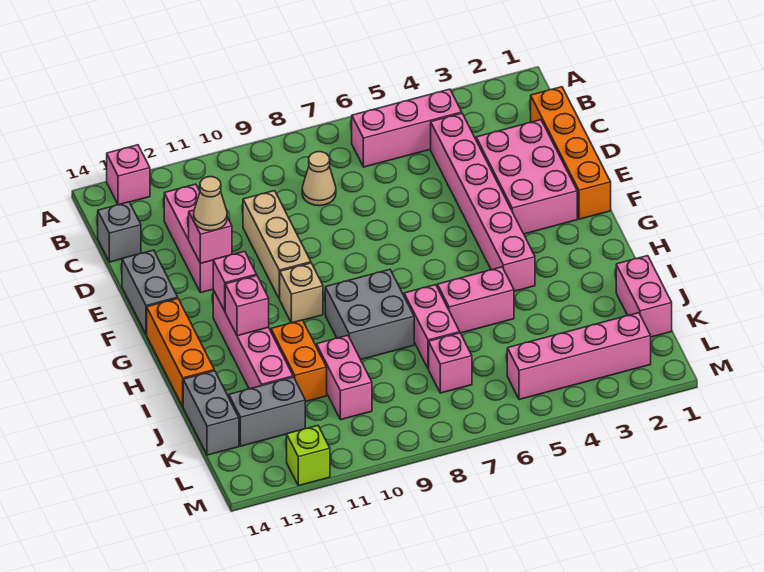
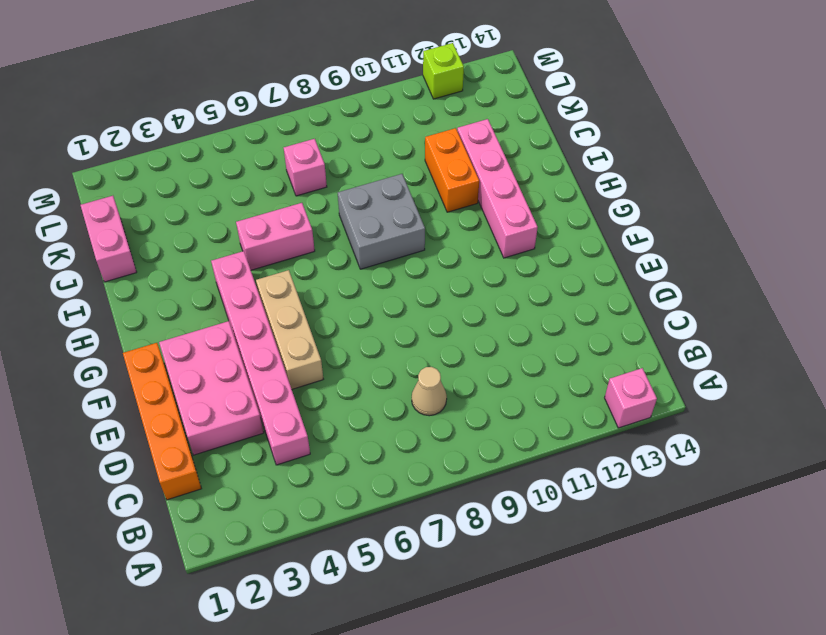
tan brick E5:G5 level 1 -> tan brick D10:F10 level 1
none -> pink brick B4:B6 level 1
none -> pink brick C12:E12 level 1
none -> grey brick C14 level 1

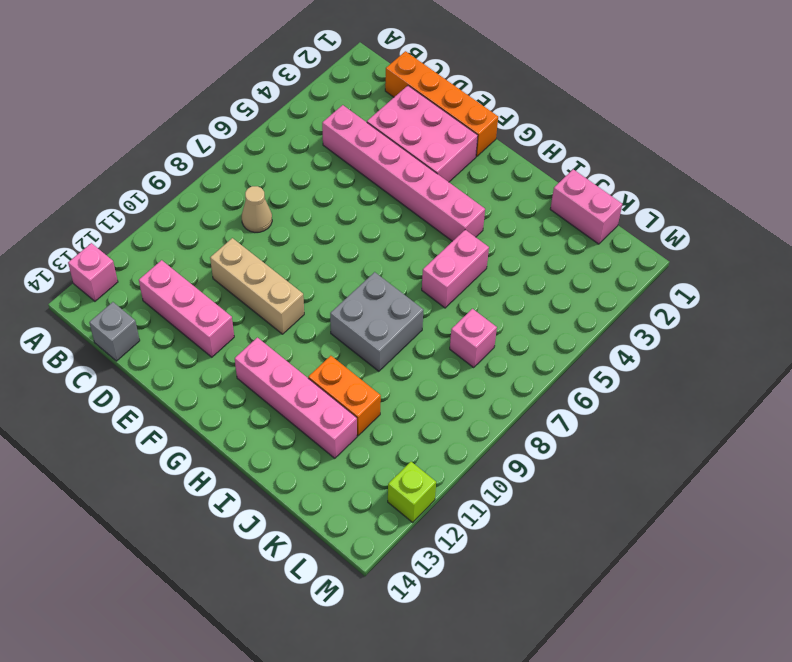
none -> pink brick B4:B6 level 1
none -> grey brick E14:F14 level 1
none -> tan brick G10 level 1

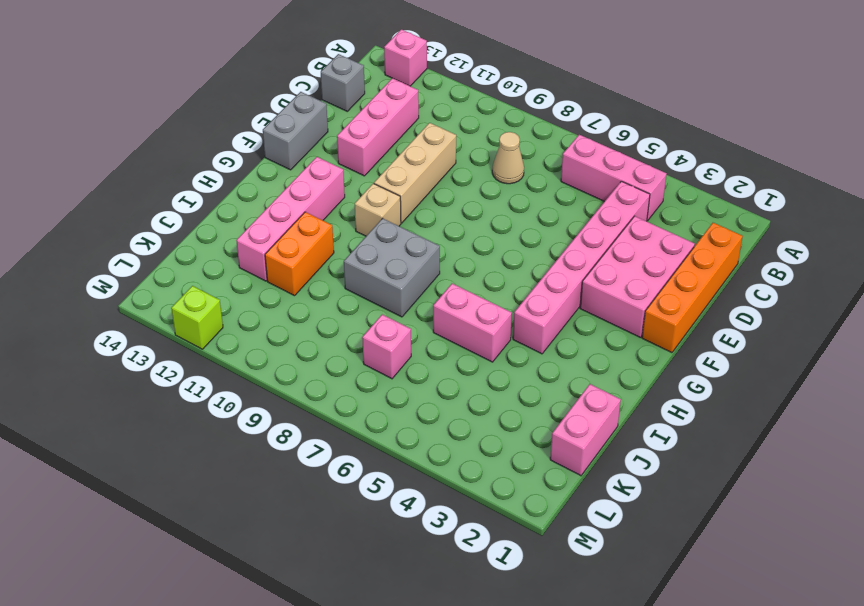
none -> orange brick G14:I14 level 1
none -> pink brick I7:J7 level 1
none -> pink brick J10:K10 level 1

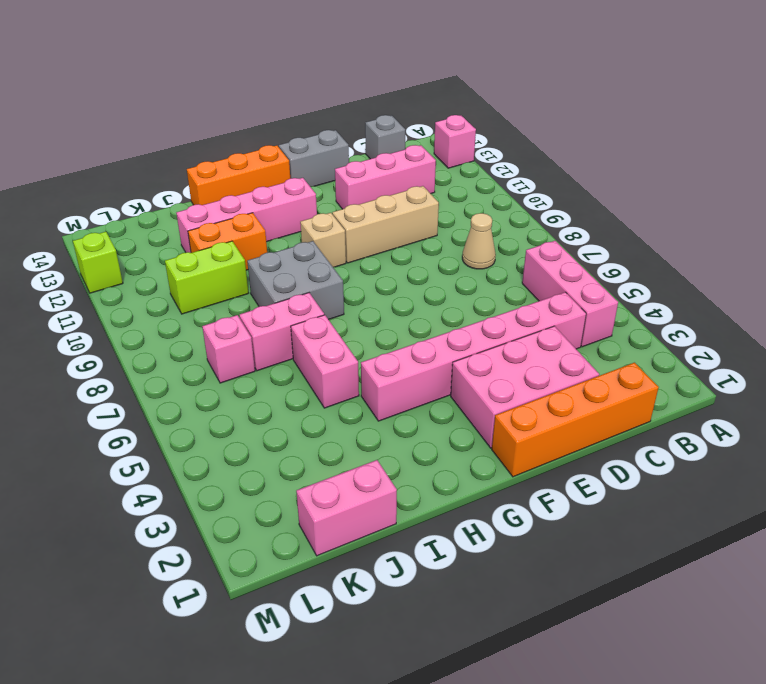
lime brick J10:K10 level 1 -> pink brick J10:K10 level 1
none -> grey brick J14:K14 level 1
none -> grey brick K12:K13 level 1
none -> pink brick L2:L5 level 1

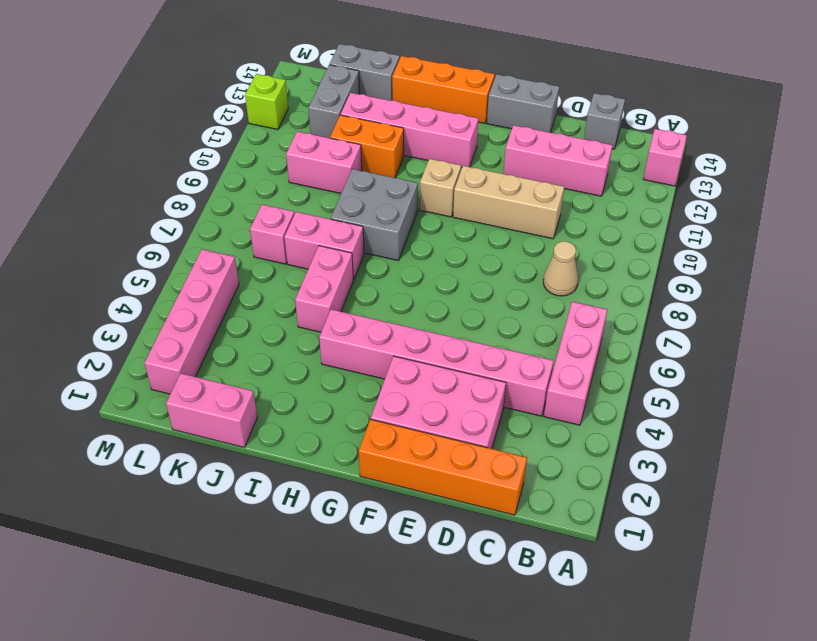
none -> pink brick E12 level 2
none -> pink brick G12 level 2
none -> pink brick H12 level 2

